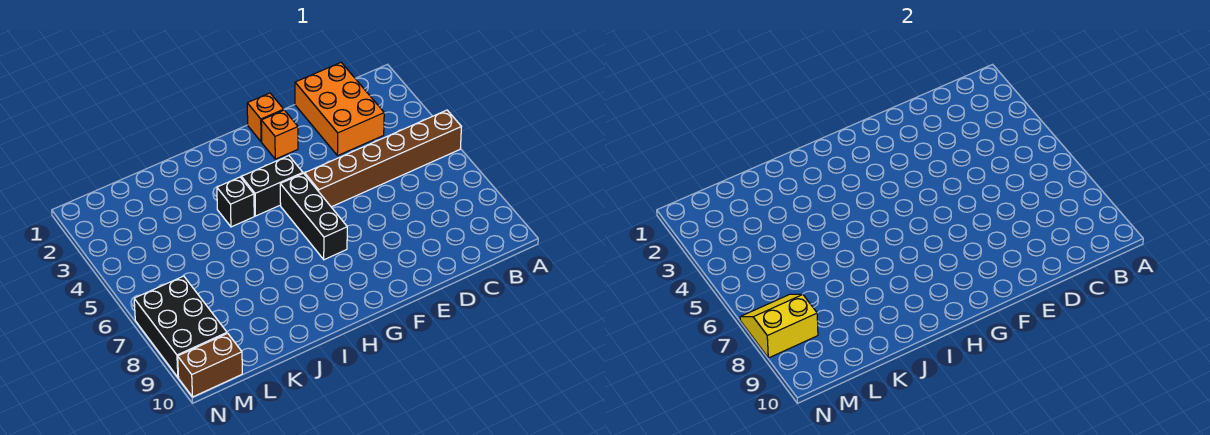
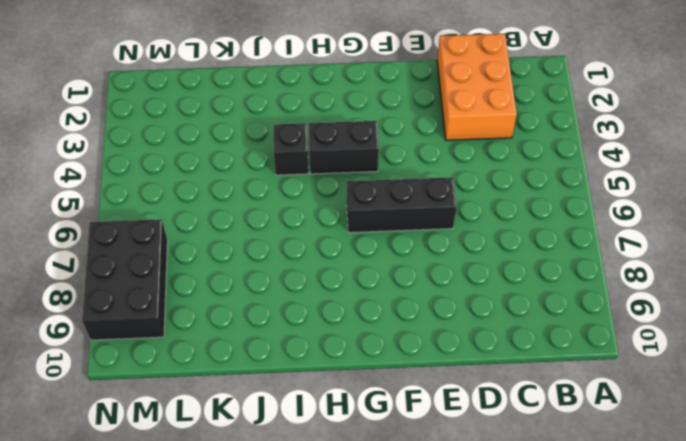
black brick E6:G6 level 1 -> black brick G5:G7 level 1
none -> brown brick A5:F5 level 1
none -> orange brick F1 level 1

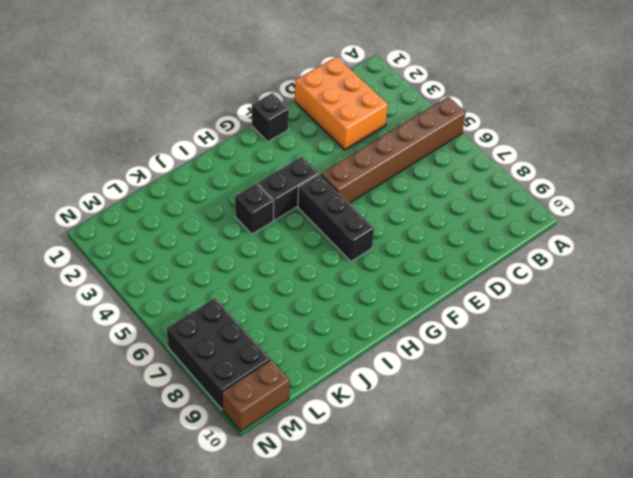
black brick F1 level 1 -> orange brick F1 level 1
none -> orange brick F2 level 1
none -> yellow slope M7:N8 level 2 top 8

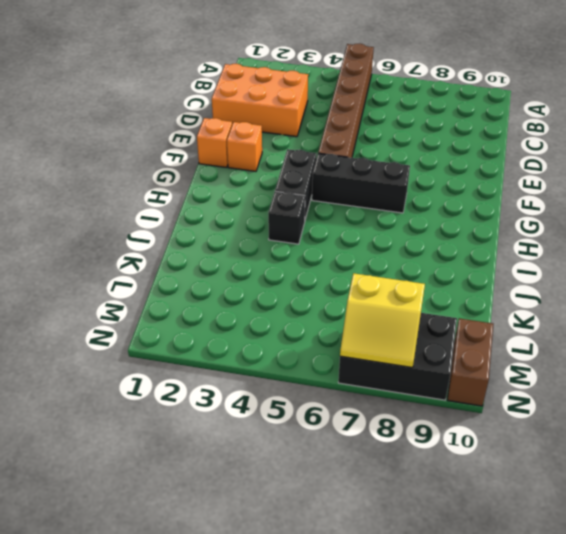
yellow slope M7:N8 level 2 top M -> yellow slope M7:N8 level 2 top 8

